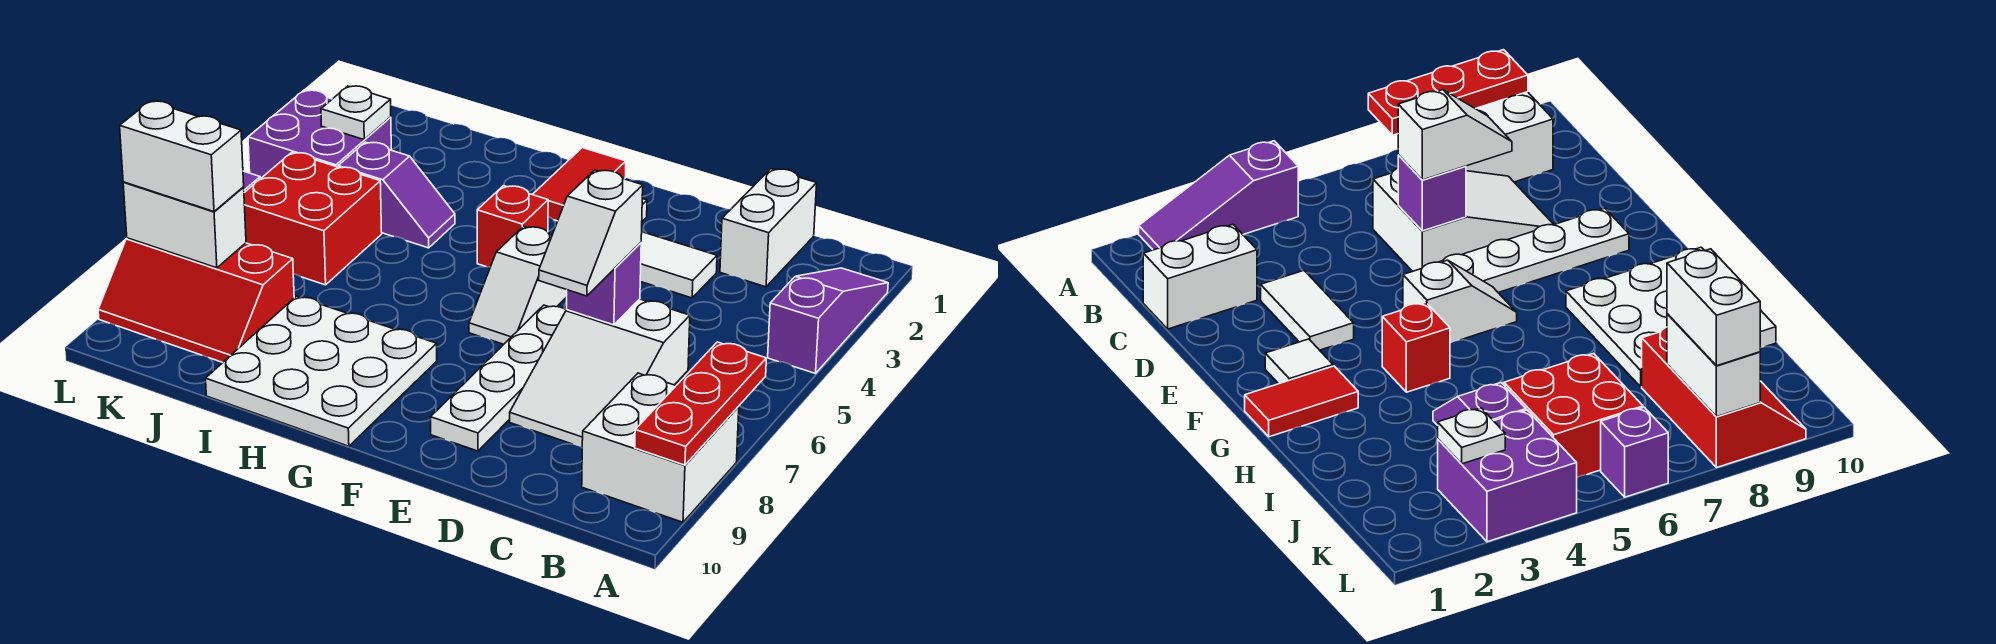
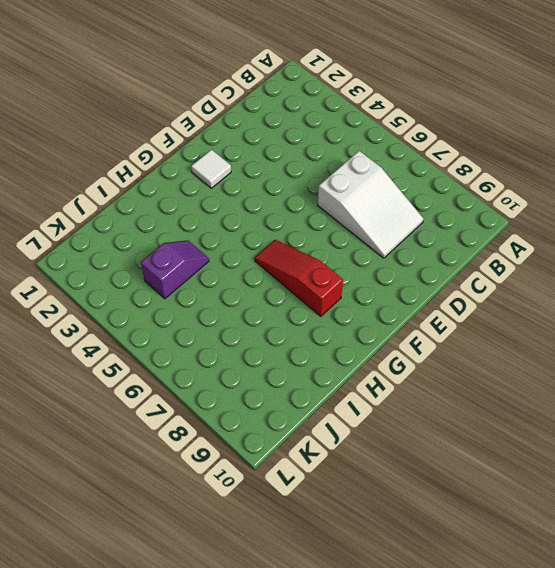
red slope G6:G8 level 1 top 8 -> white plate G8:I10 level 1
none -> purple slope A2:A4 level 1 top 4
none -> white brick A8:B9 level 1
none -> white brick C1:C2 level 1

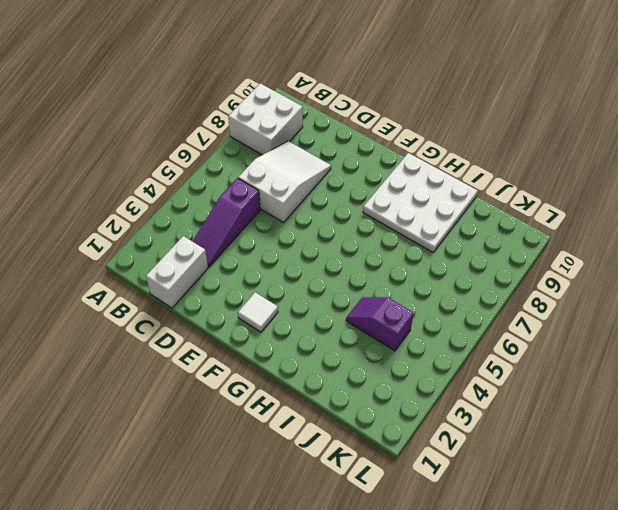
purple slope C3:C5 level 1 top 5 -> purple slope A2:A4 level 1 top 4
none -> white tile D3:E3 level 1
none -> white plate E6:E9 level 1
none -> white slope F5:F6 level 1 top 5

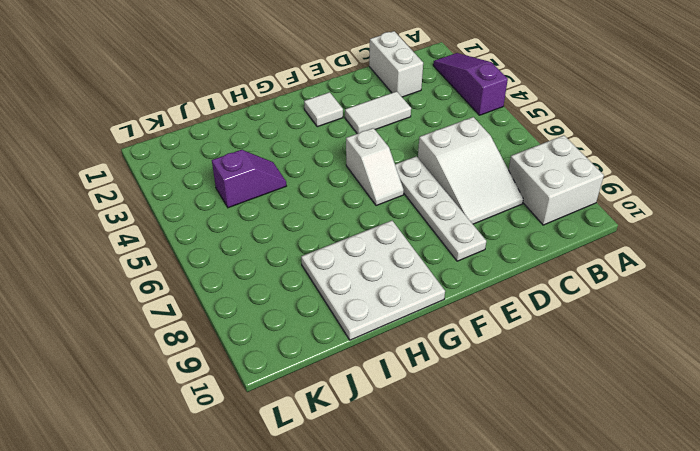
none -> red tile G1:G2 level 1
none -> red brick G4 level 1
none -> red brick J5:K6 level 1

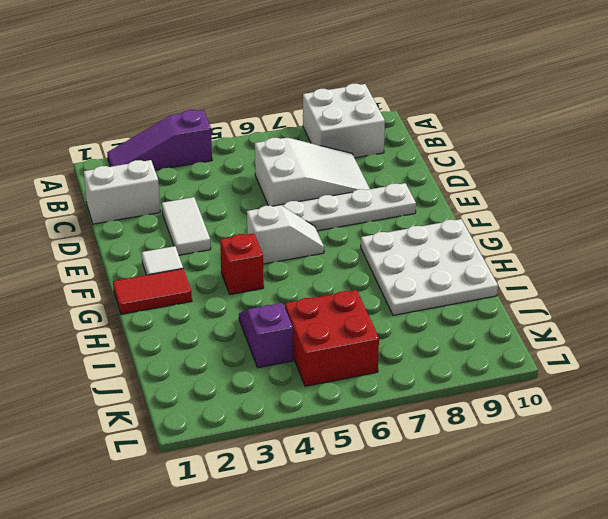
none -> red slope J8:L9 level 1 top 8
none -> purple brick K3:L4 level 1
none -> purple brick L6 level 1

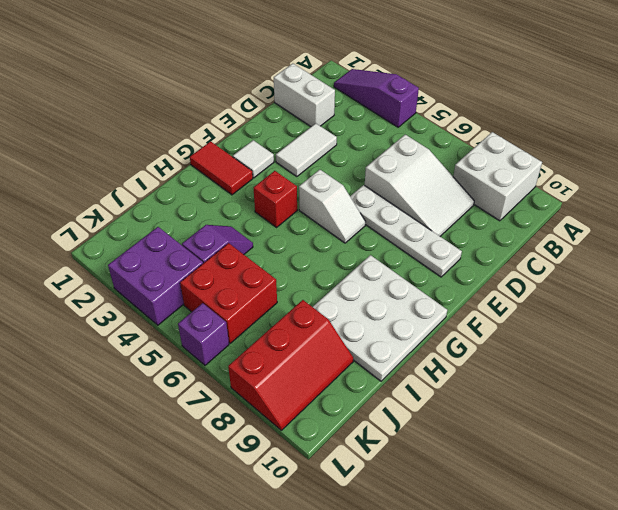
none -> red plate A7:A9 level 2
none -> purple brick D6 level 2
none -> white plate K3 level 2

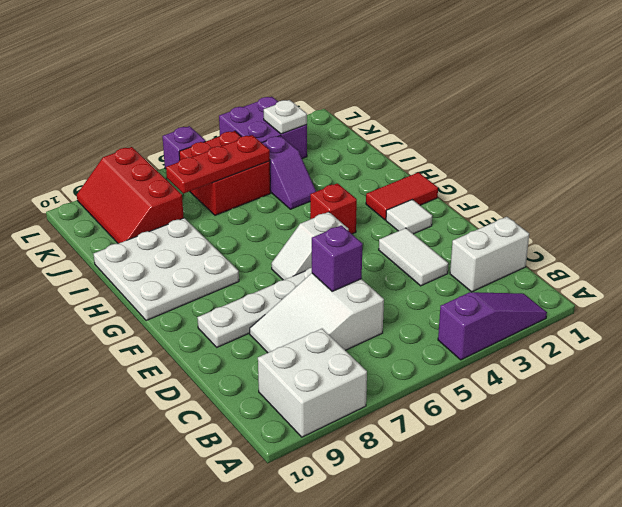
red plate J5:J7 level 2 -> red plate A7:A9 level 2
none -> white brick K8:L8 level 2
none -> white slope D6:D7 level 3 top 6
none -> white brick K8:L8 level 3

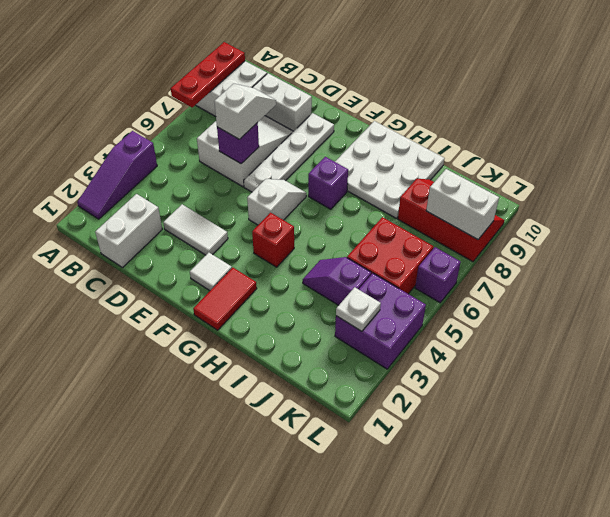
white brick C9:D9 level 1 -> white brick K8:L8 level 3
purple brick G7 level 1 -> none

